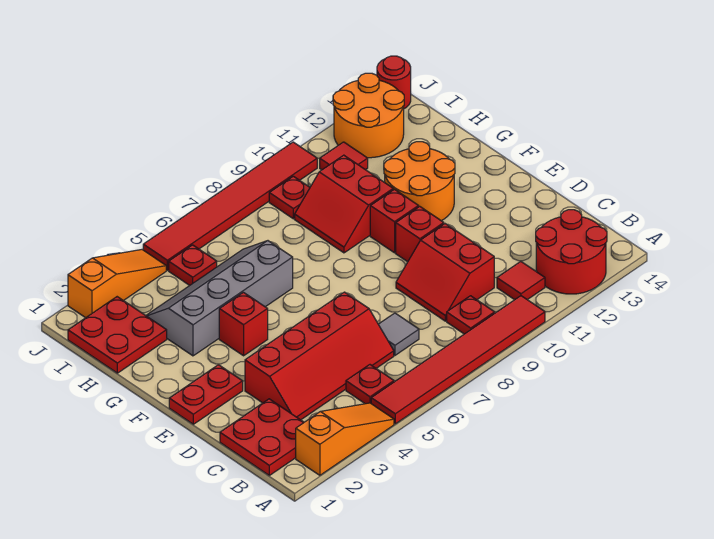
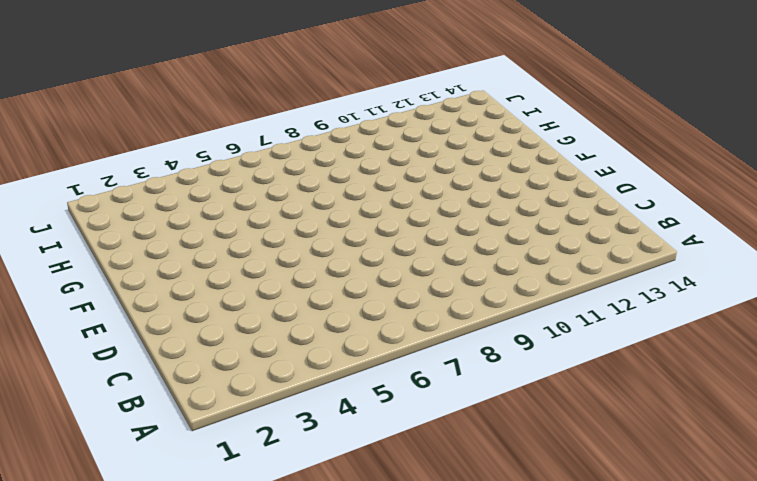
none -> orange slope A2:A4 level 1 top 2
none -> red tile A5:A10 level 1
none -> red round brick A12:B13 level 1

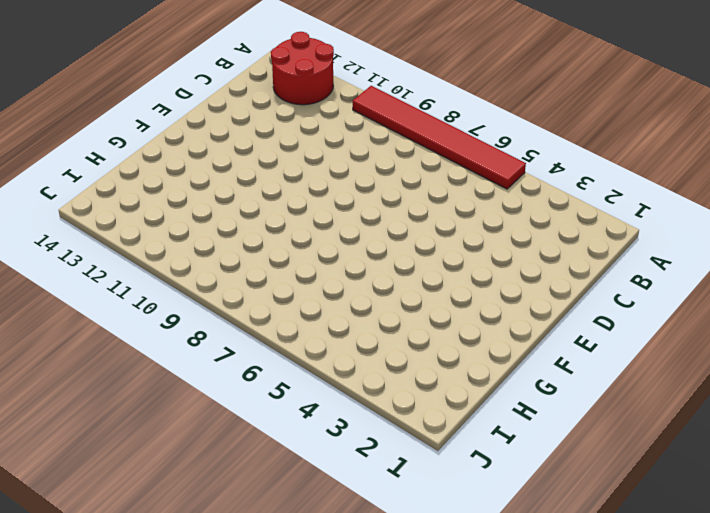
none -> orange slope A2:A4 level 1 top 2
none -> red plate B1:C2 level 1
none -> red plate B5 level 1

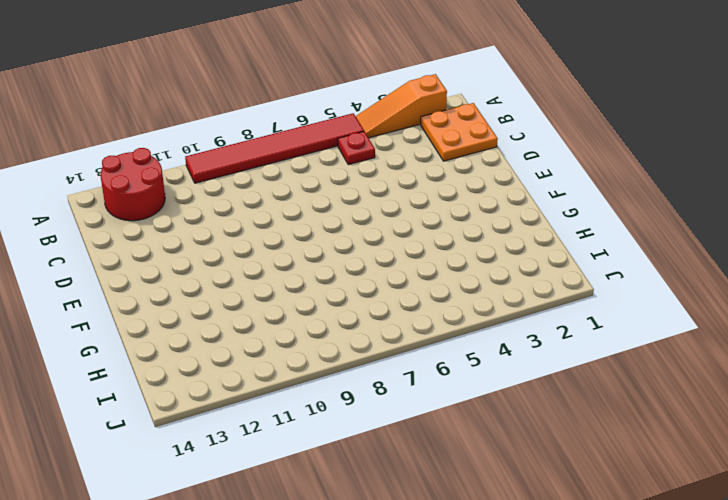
orange plate B1:C2 level 1 -> red plate B1:C2 level 1
none -> red plate B9 level 1
none -> red tile B11 level 1
none -> red slope C3:D6 level 1 top D

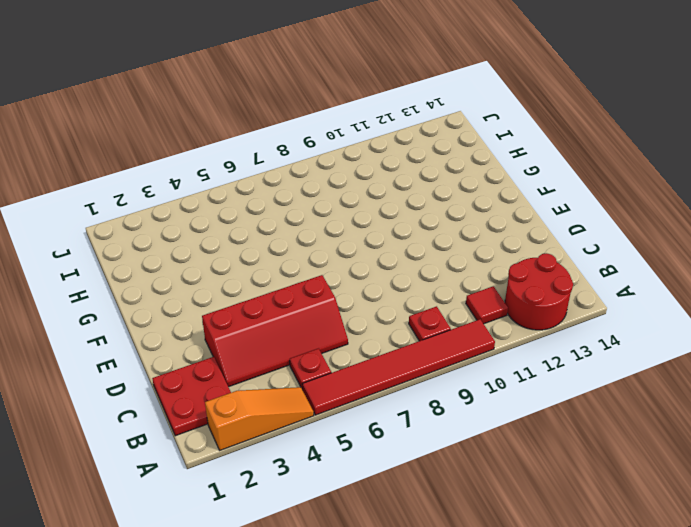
none -> grey tile C7 level 1
none -> red slope C9:D10 level 1 top 10
none -> red plate E1:E2 level 1

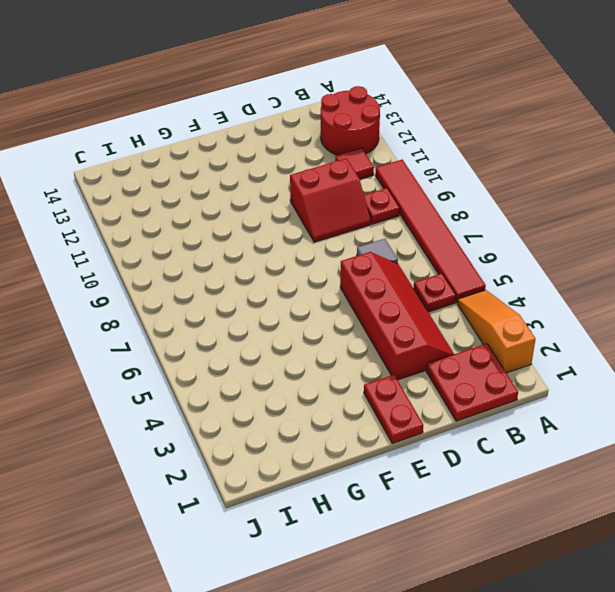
none -> red brick E10 level 1
none -> red brick F4 level 1
none -> red brick F10 level 1

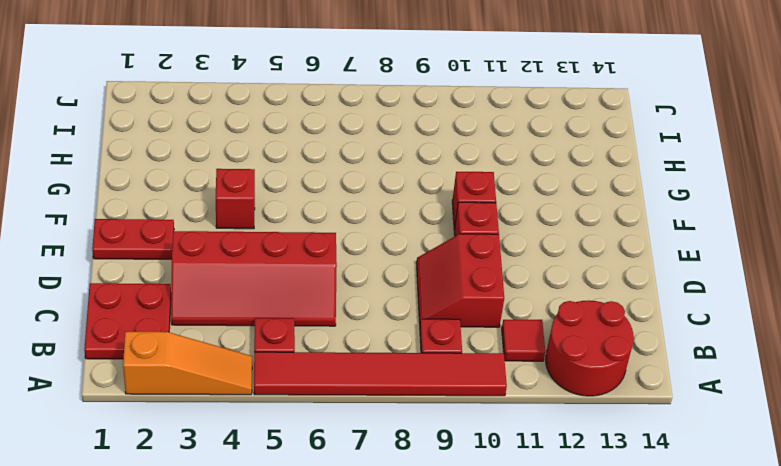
none -> grey tile C7 level 1
none -> orange round brick F11:G12 level 1
none -> grey slope G3:H6 level 1 top G

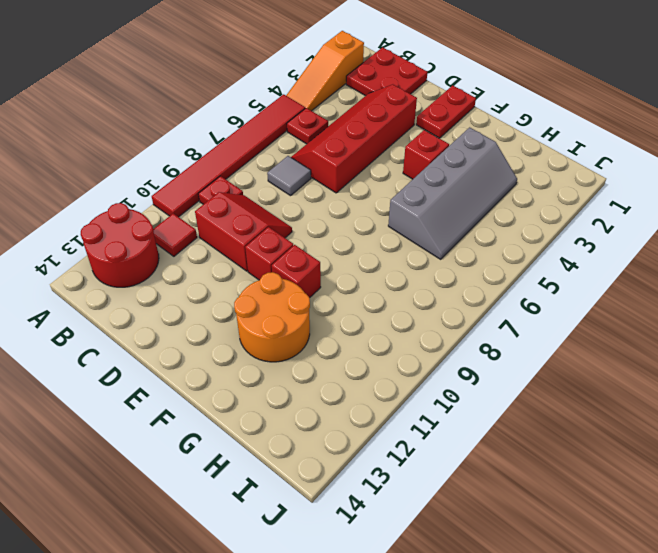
none -> red slope G9:H10 level 1 top 10
none -> red plate H1:I2 level 1
none -> red plate I5 level 1

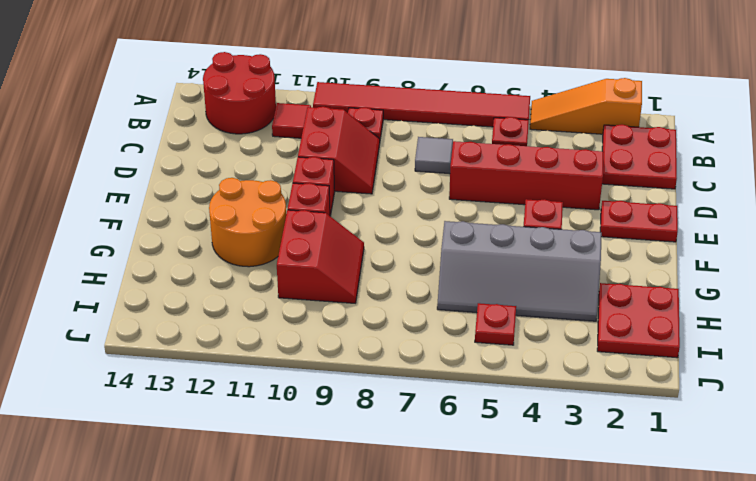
none -> red plate I9 level 1
none -> red tile I11 level 1
none -> orange round brick I12:J13 level 1

